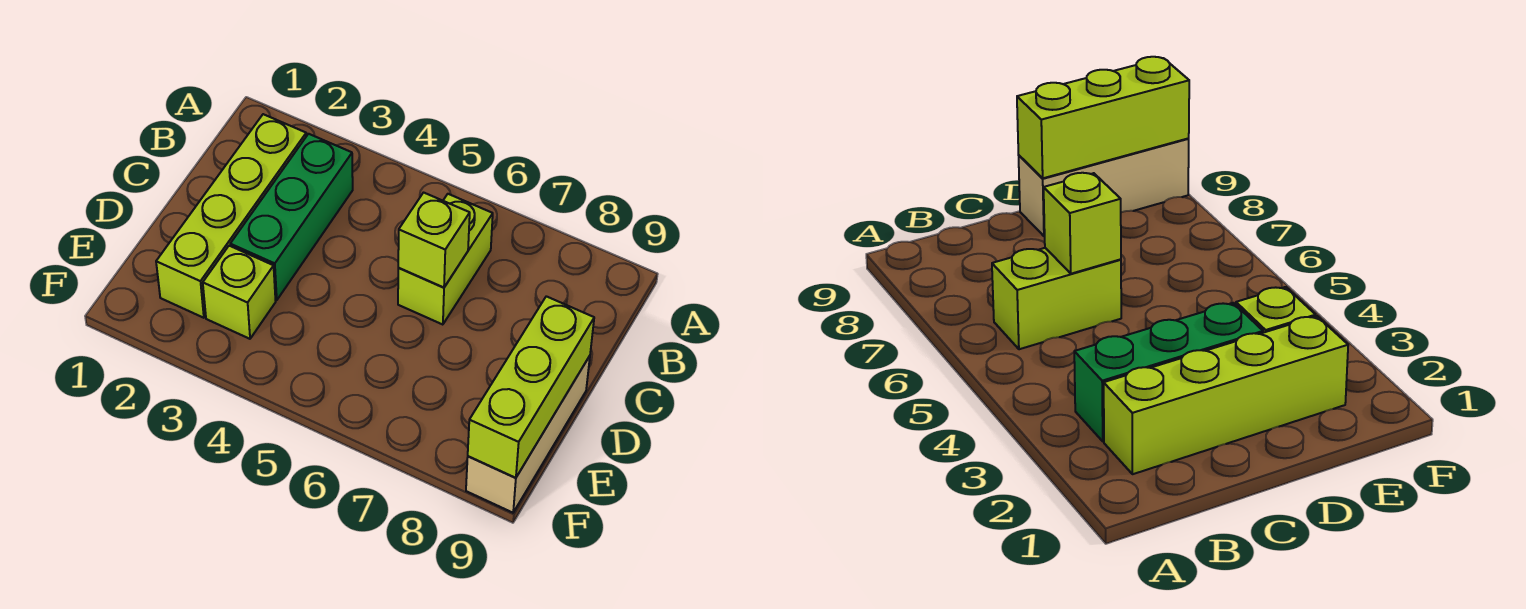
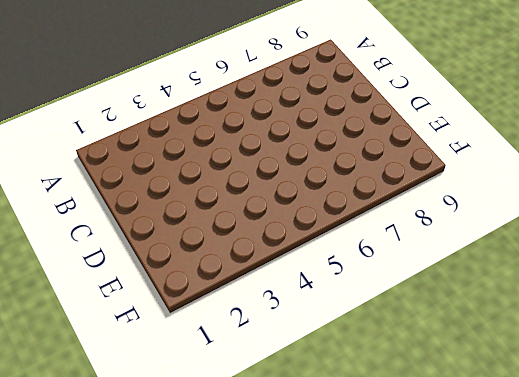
none -> lime brick B2:E2 level 1
none -> green brick B3:D3 level 1

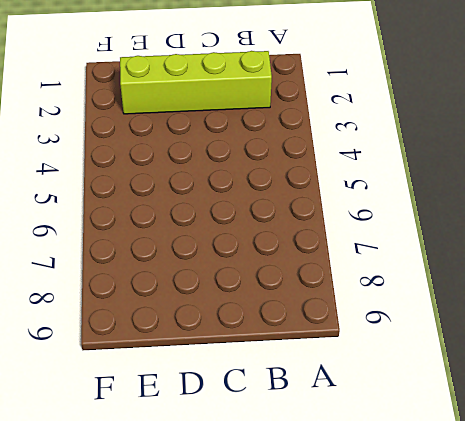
none -> green brick B3:D3 level 1
none -> lime brick B6:C6 level 1

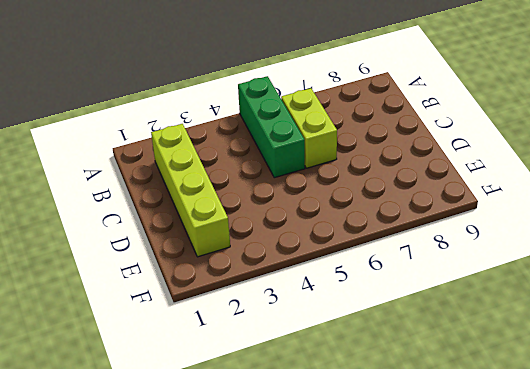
green brick A5:C5 level 1 -> green brick B3:D3 level 1
none -> tan brick D9:F9 level 1
none -> lime brick E3 level 1

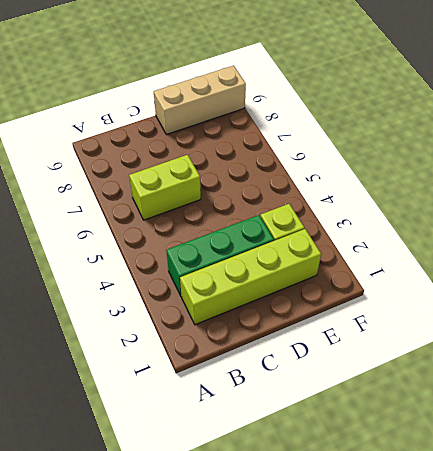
none -> lime brick C6 level 2
none -> lime brick D9:F9 level 2

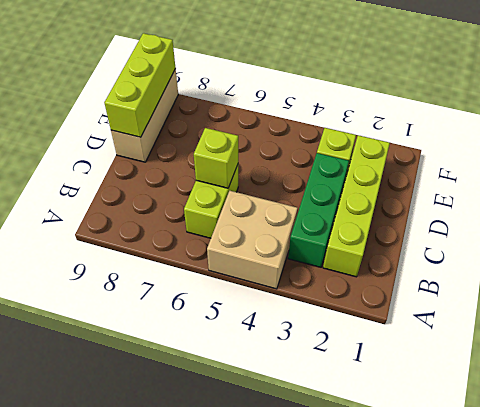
tan brick A4:B5 level 1 -> none

